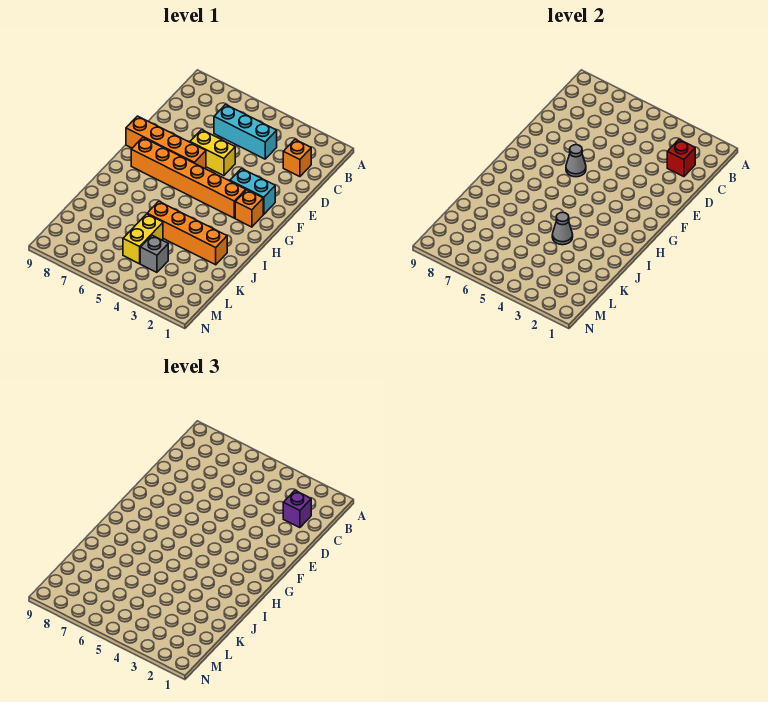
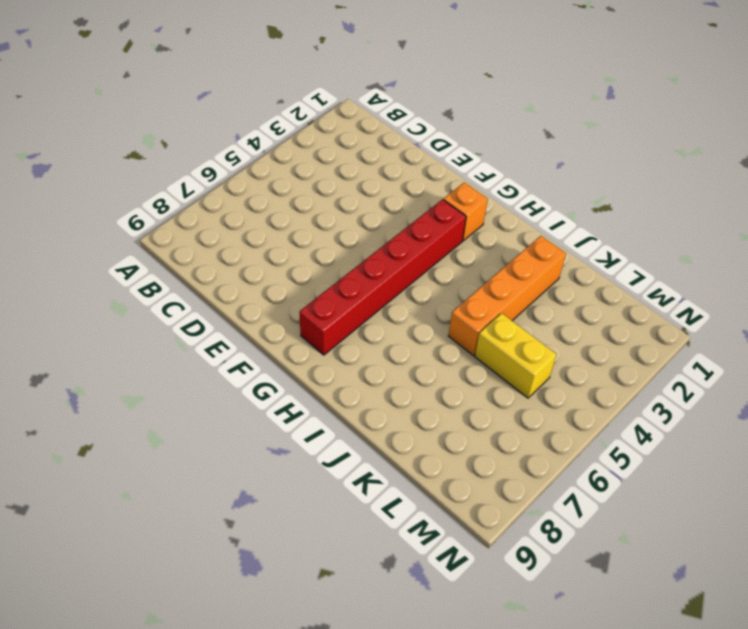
red brick G3:G8 level 1 -> orange brick G3:G8 level 1
none -> orange brick C2 level 1
none -> cyan brick C4:C6 level 1
none -> yellow brick E5:E6 level 1

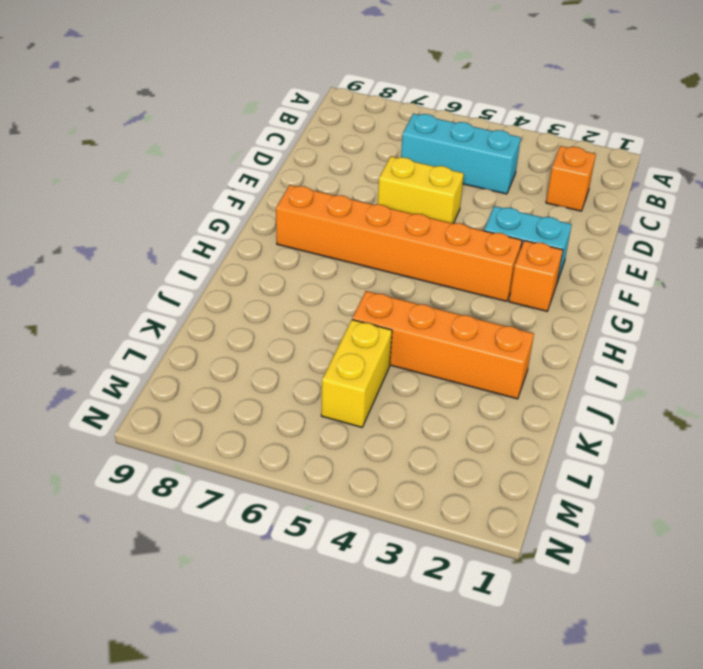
none -> orange brick F6:F9 level 1
none -> grey brick L4 level 1
none -> red brick C2 level 2

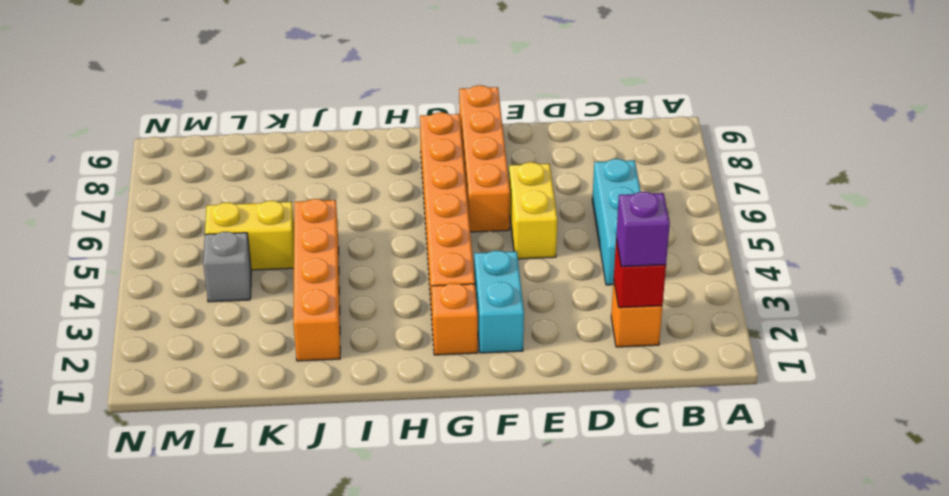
none -> grey cone F6 level 2
none -> grey cone J4 level 2

